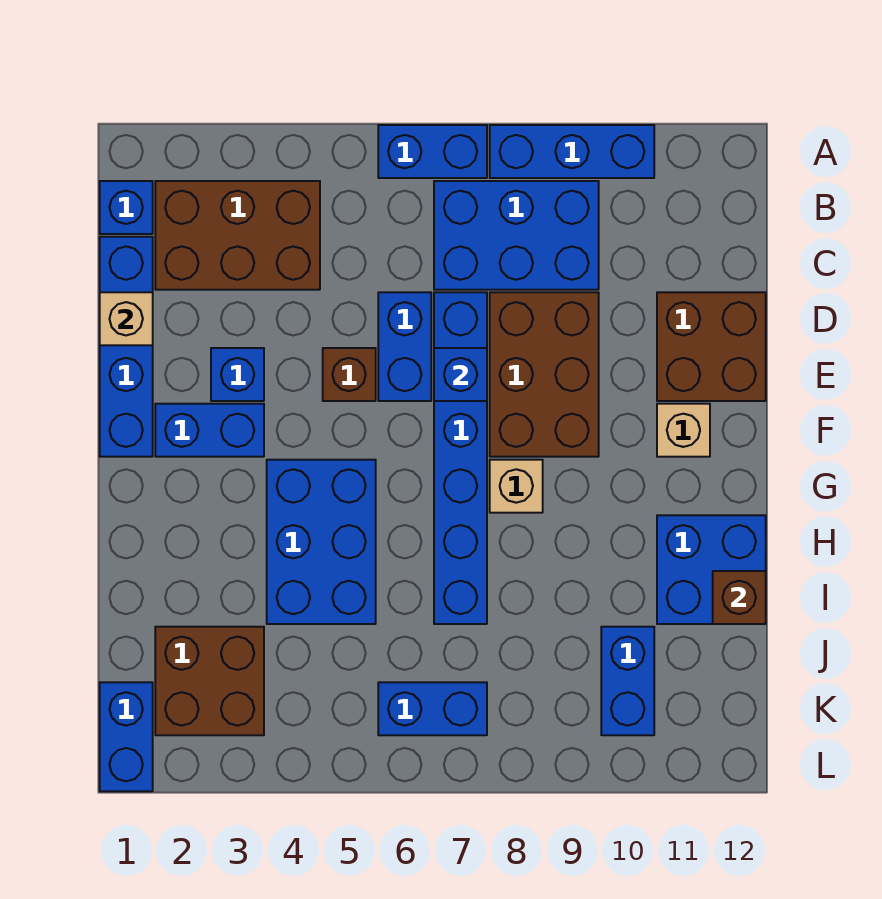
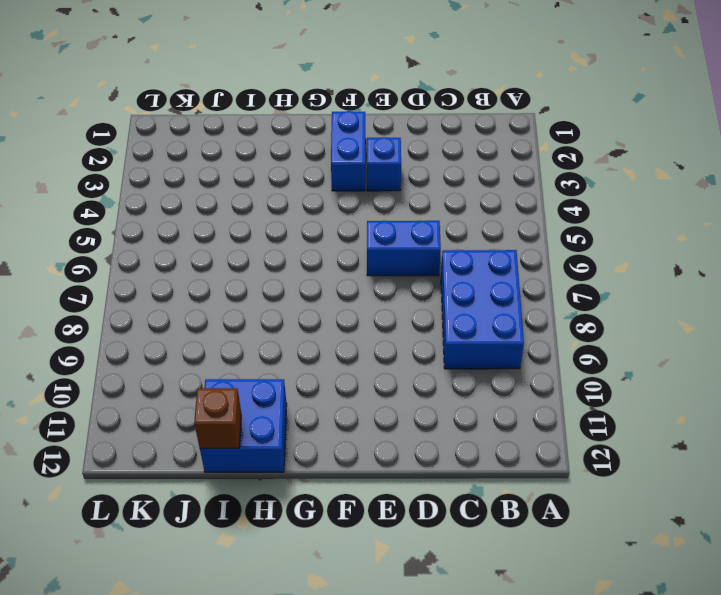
none -> blue brick A6:A7 level 1
none -> blue brick A8:A10 level 1
none -> blue brick B1 level 1

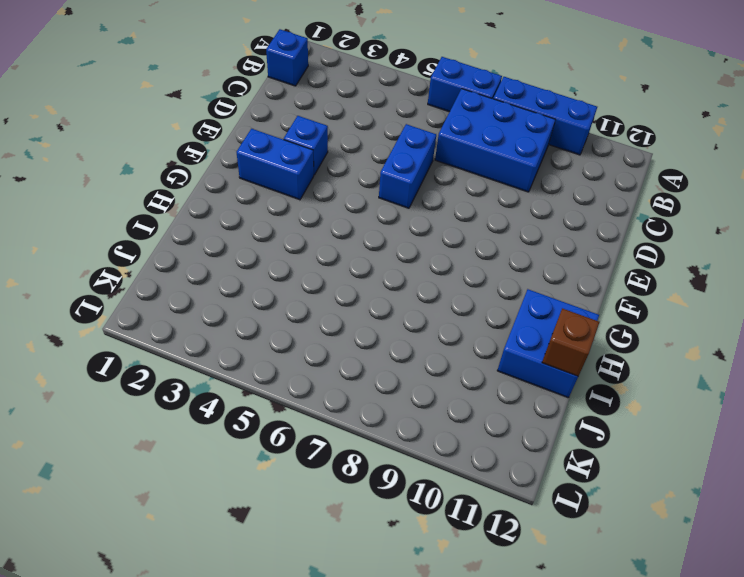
none -> brown brick B2:C4 level 1
none -> blue brick C1:F1 level 1
none -> blue brick D7:I7 level 1

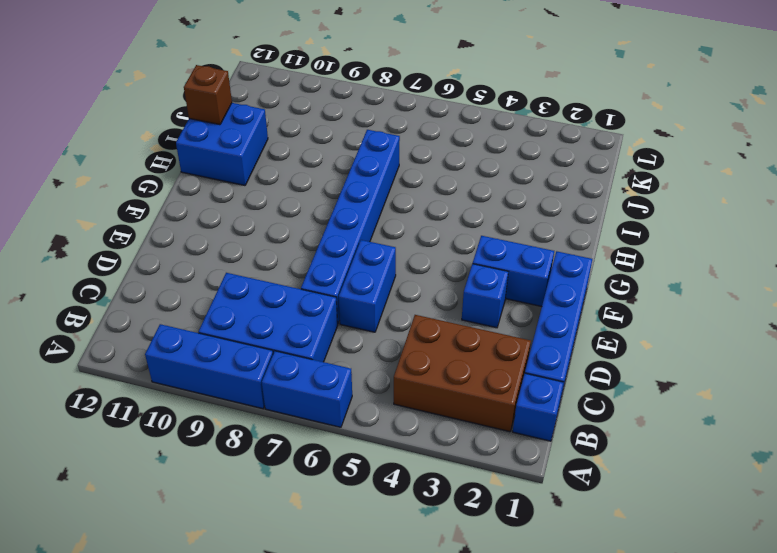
none -> brown brick D8:F9 level 1
none -> brown brick D11:E12 level 1
none -> brown brick E5 level 1

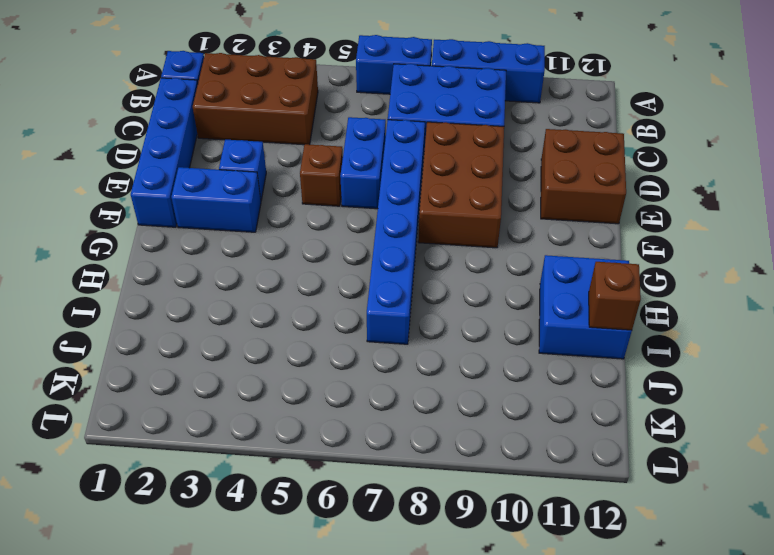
none -> tan brick F11 level 1
none -> blue brick G4:I5 level 1
none -> tan brick G8 level 1

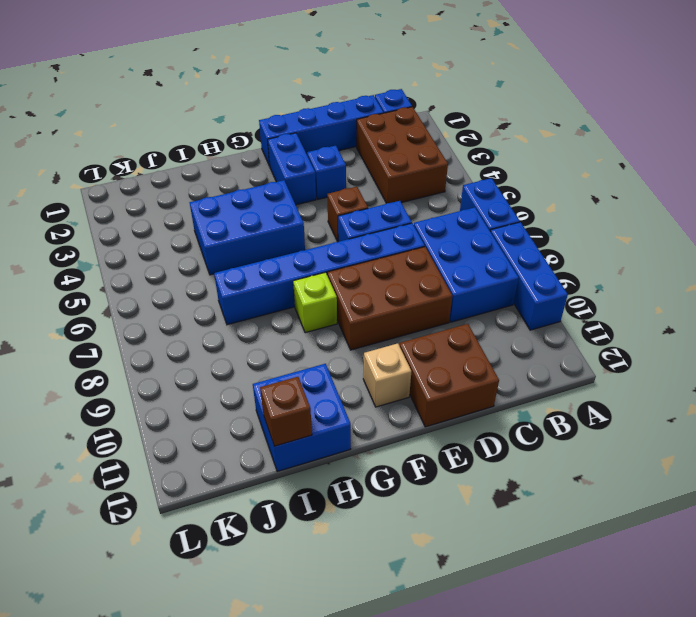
lime brick G8 level 1 -> tan brick G8 level 1
none -> brown brick J2:K3 level 1
none -> blue brick J10:K10 level 1
none -> blue brick K1:L1 level 1

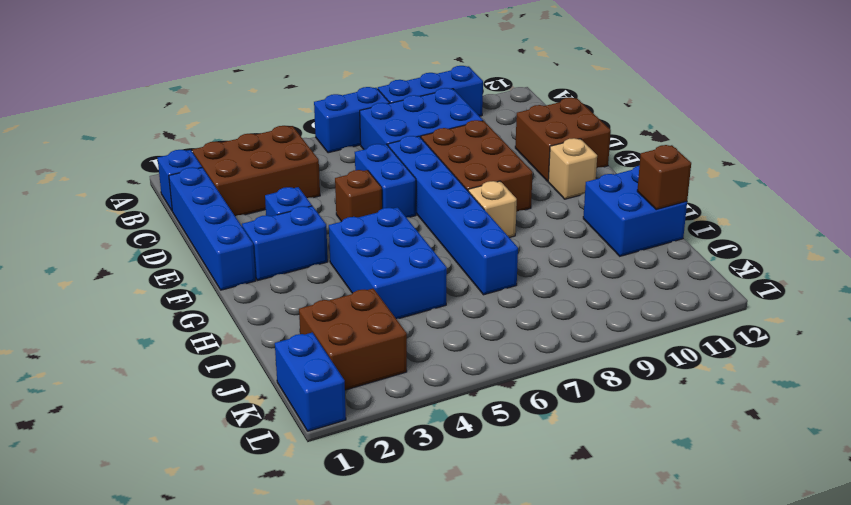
none -> blue brick J10:K10 level 1
none -> blue brick K6:K7 level 1
none -> tan brick D1 level 2

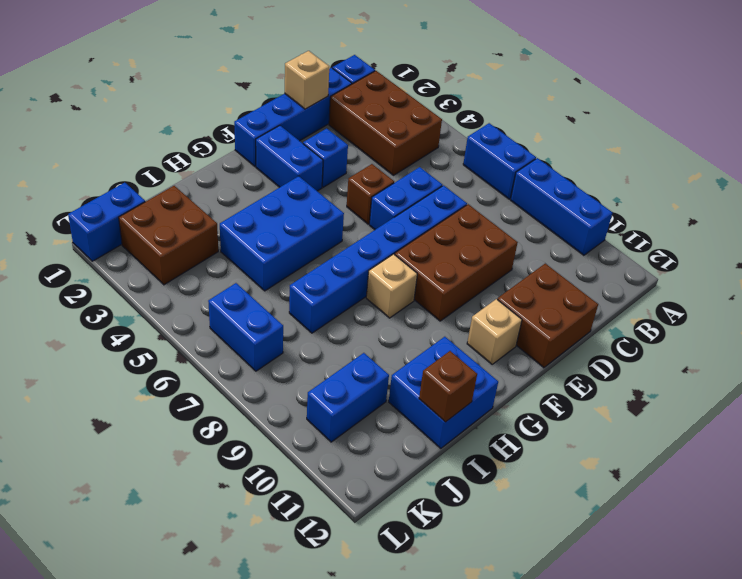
none -> blue brick B7:C9 level 1
none -> blue brick E7 level 2

